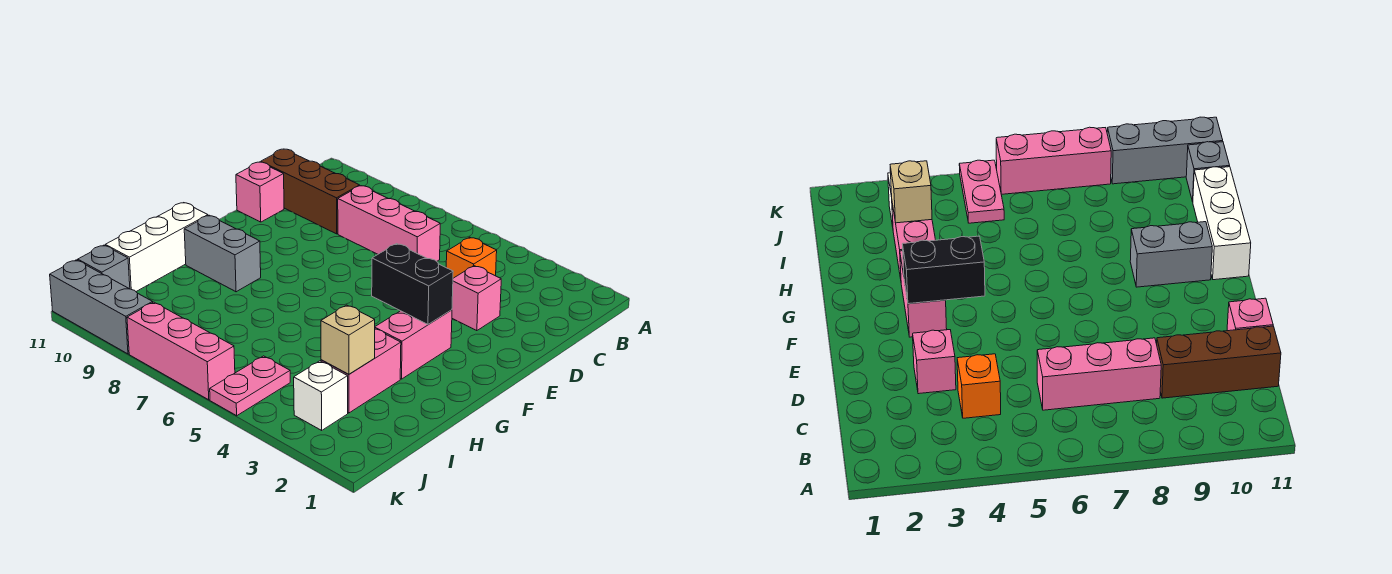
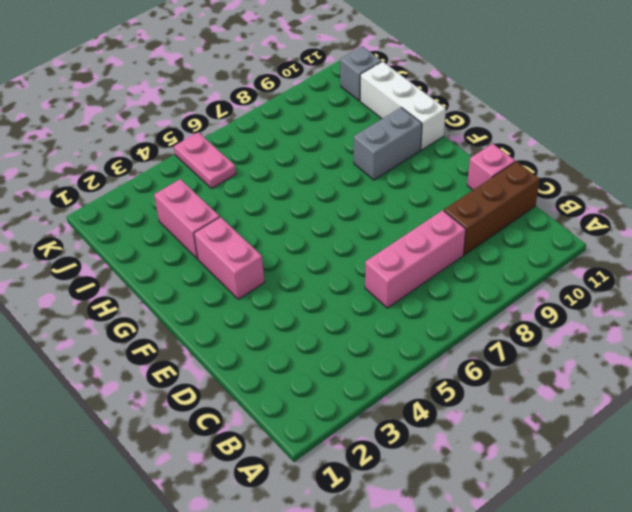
none -> orange brick C4 level 1
none -> pink brick D3 level 1
none -> white brick J3 level 1

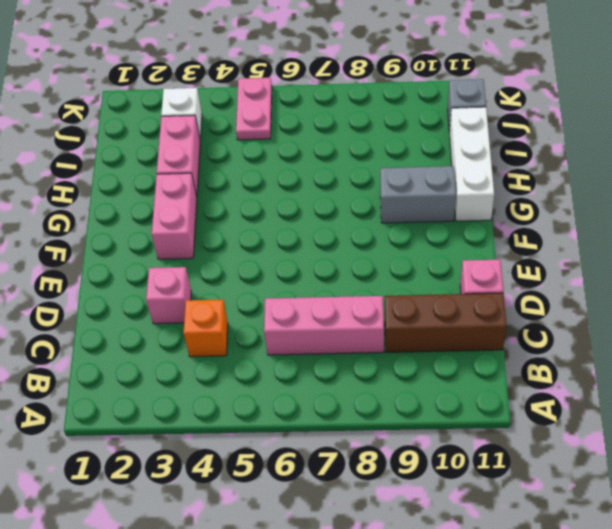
none -> pink brick K6:K8 level 1
none -> grey brick K9:K11 level 1
none -> black brick F3:F4 level 2

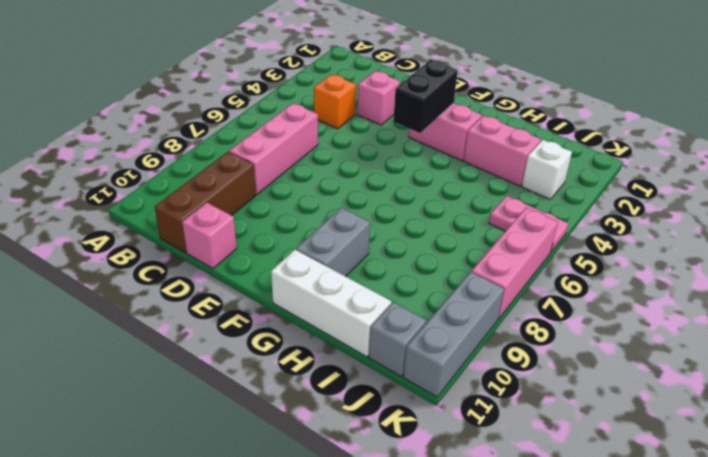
none -> tan brick I3 level 2

